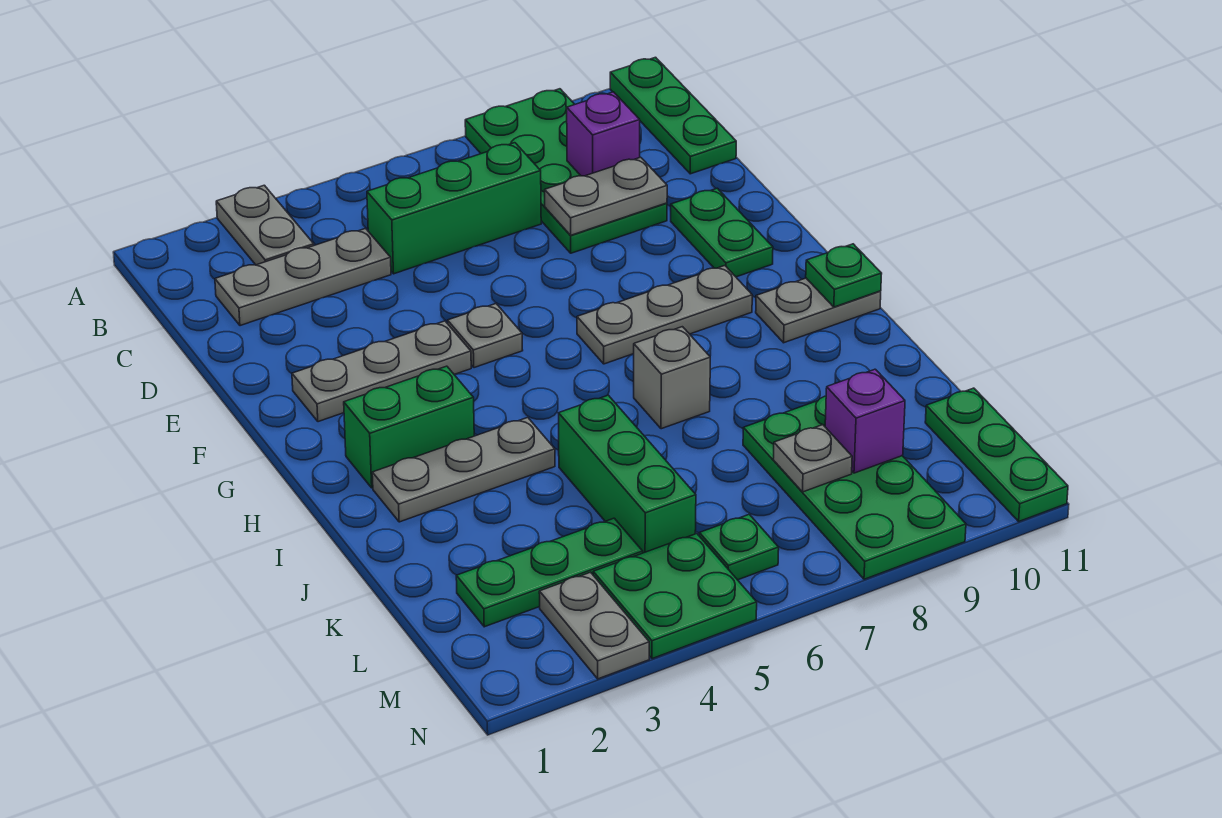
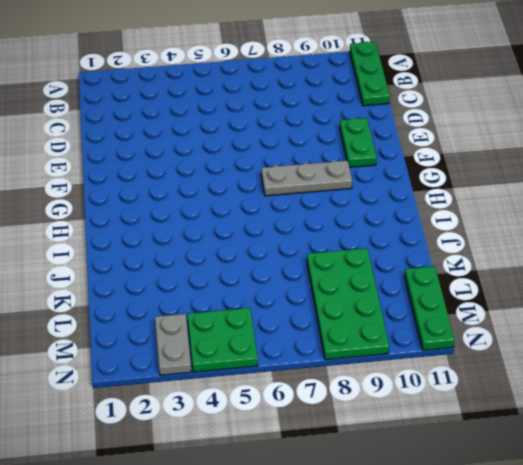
none -> grey plate A3:B3 level 1
none -> green plate A8:D9 level 1
none -> grey plate C2:C4 level 1

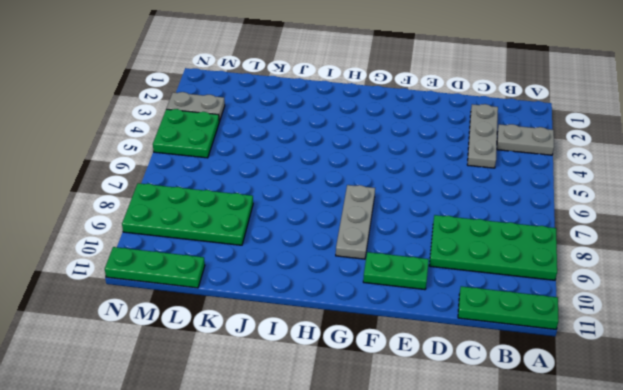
none -> green brick C5:C7 level 1
none -> grey plate F2:F4 level 1
none -> grey plate F5 level 1

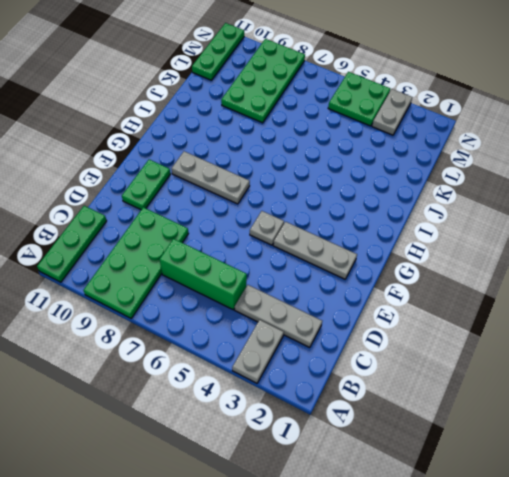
none -> green brick H2:H3 level 1
none -> grey plate H10:H11 level 1
none -> grey plate I2:I4 level 1

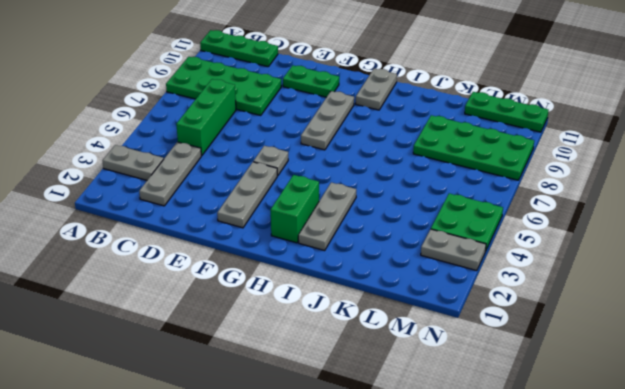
none -> grey brick I7 level 1
none -> green brick J5:L5 level 1
none -> green plate L2:L4 level 1

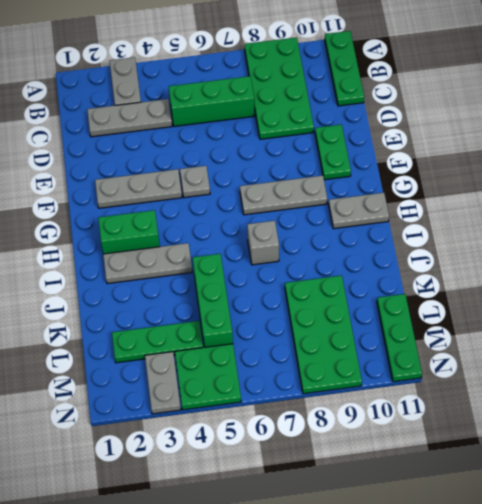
none -> green plate M6 level 1
none -> purple brick C9 level 2
none -> grey plate D8:D9 level 2

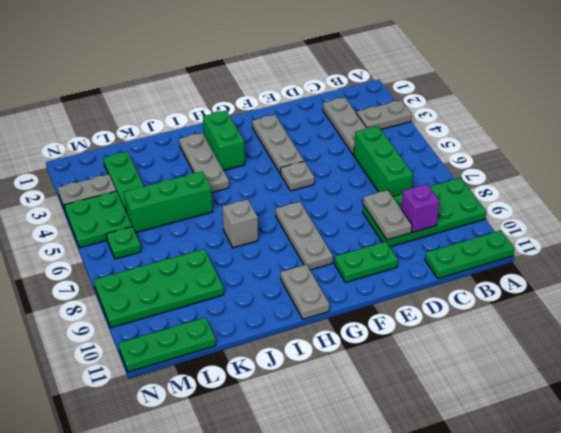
none -> green plate H11 level 2
none -> grey plate L8 level 2
none -> purple brick L9 level 2

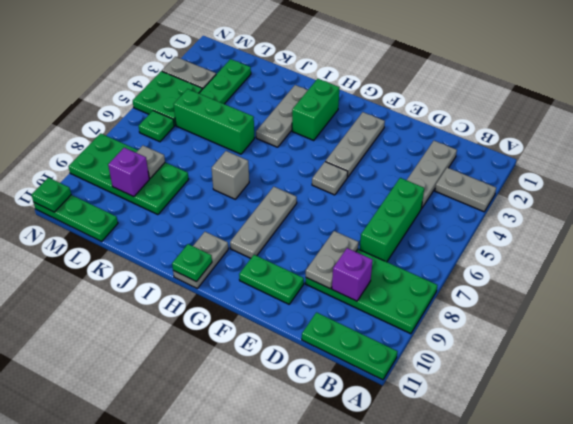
green plate N11 level 2 -> none

